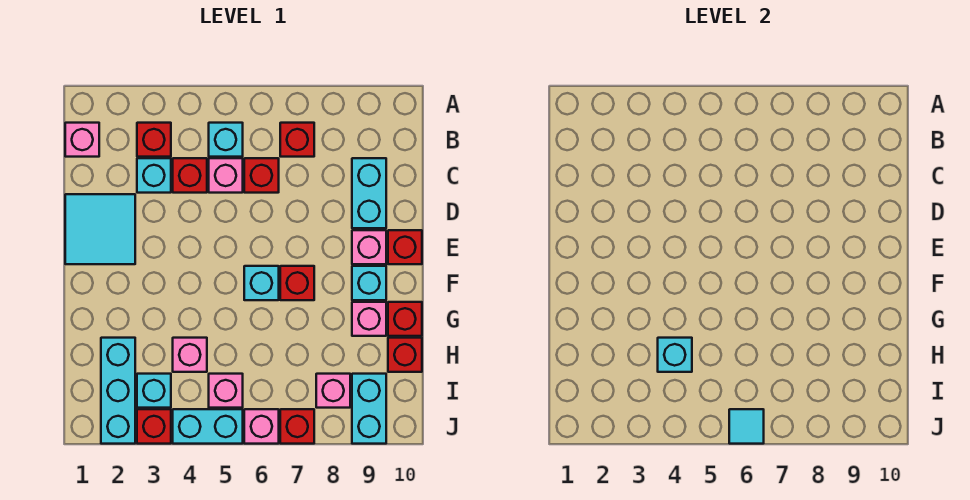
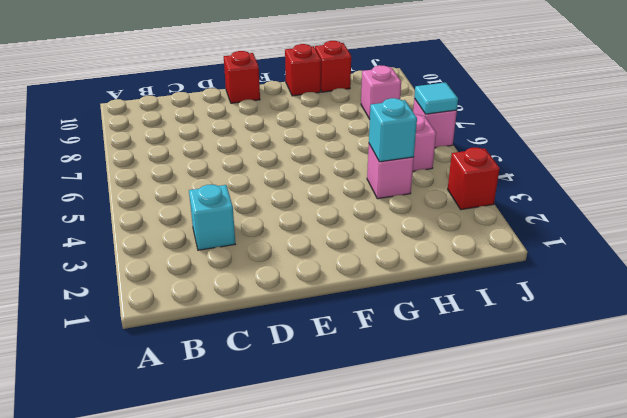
none -> pink brick B1 level 1
none -> red brick B3 level 1
none -> cyan brick B5 level 1
none -> red brick B7 level 1

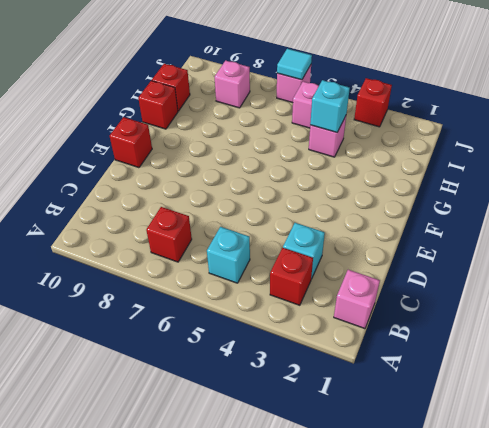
none -> red brick C4 level 1
none -> pink brick C5 level 1
none -> red brick C6 level 1
none -> cyan brick C9:D9 level 1

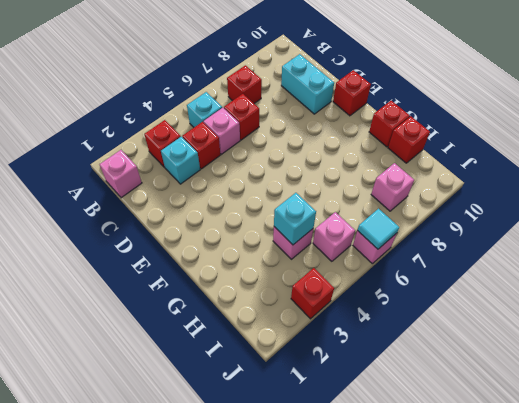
none -> cyan tile D1:E2 level 1
none -> pink brick E9 level 1
none -> cyan brick F6 level 1
none -> red brick F7 level 1

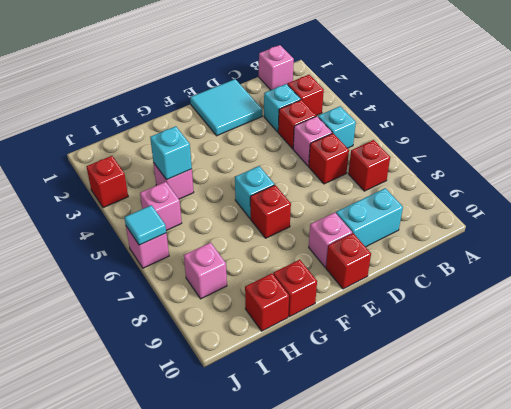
none -> cyan brick F9 level 1
none -> pink brick G9 level 1
none -> cyan brick H2:J2 level 1
none -> cyan brick I3 level 1

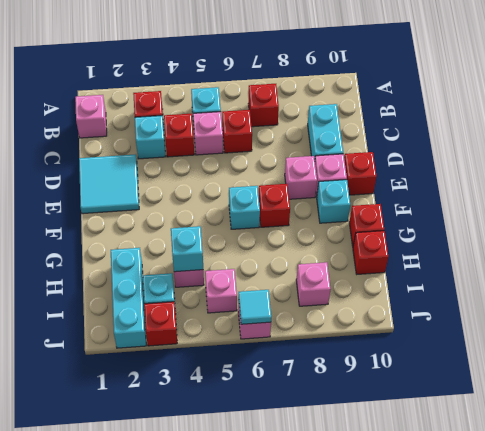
pink brick E8 level 1 -> pink brick G9 level 1
none -> cyan brick I9:J9 level 1
none -> cyan brick J4:J5 level 1
none -> red brick J7 level 1

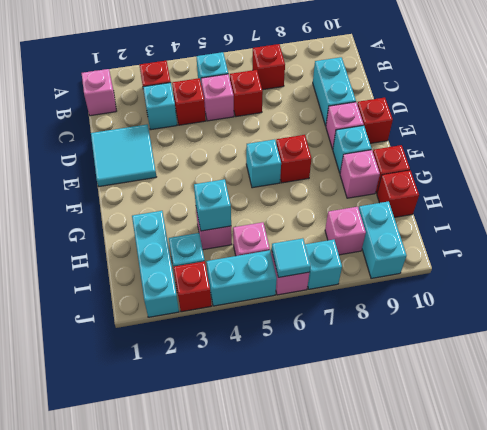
cyan brick J7 level 1 -> red brick J7 level 1

